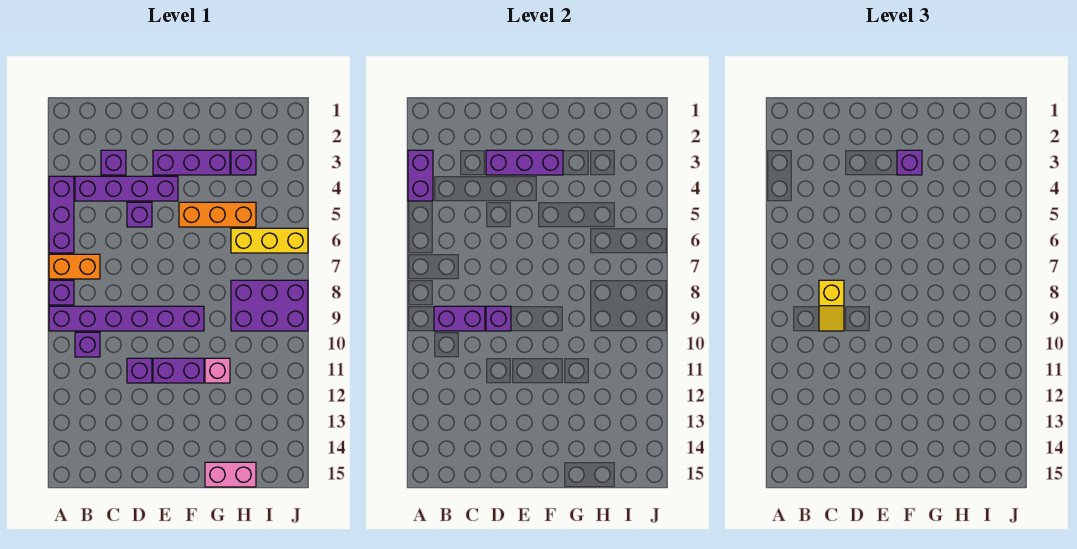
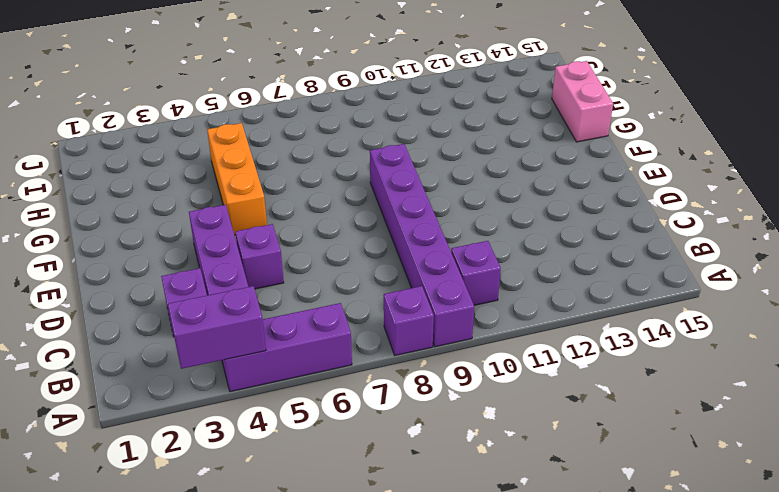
none -> orange brick A7:B7 level 1
none -> purple brick D11 level 1
none -> purple brick E3:G3 level 1

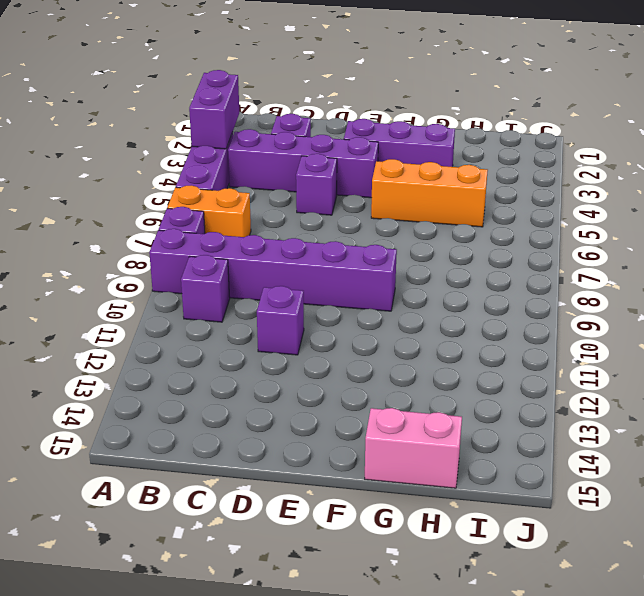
none -> purple brick E11:F11 level 1
none -> pink brick G11 level 1
none -> purple brick H3 level 1

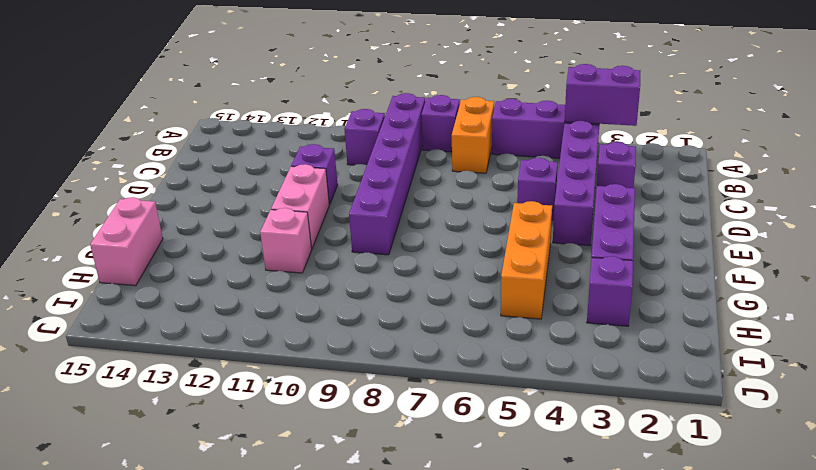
pink brick E11:F11 level 1 -> purple brick E11:F11 level 1
none -> yellow brick H6:J6 level 1
none -> purple brick H8:J9 level 1
none -> purple brick B9:C9 level 2

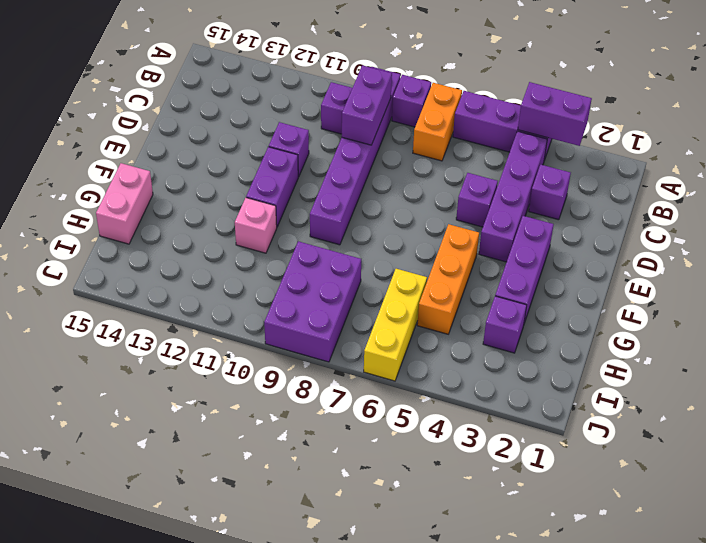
none -> purple brick D3:F3 level 2
none -> purple brick D9 level 2
none -> yellow slope C8:C9 level 3 top 8

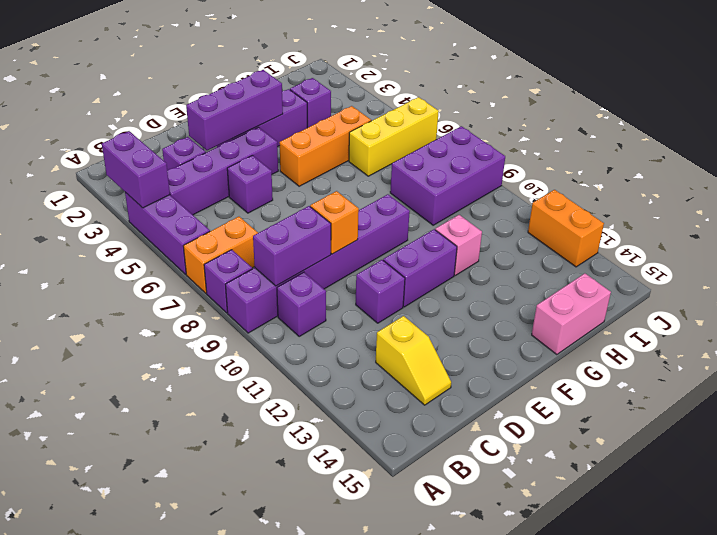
yellow slope C13:C14 level 1 top 13 -> yellow slope C8:C9 level 3 top 8
orange brick D9 level 2 -> purple brick D9 level 2
orange brick J12:J13 level 1 -> none
none -> purple brick F3 level 3

